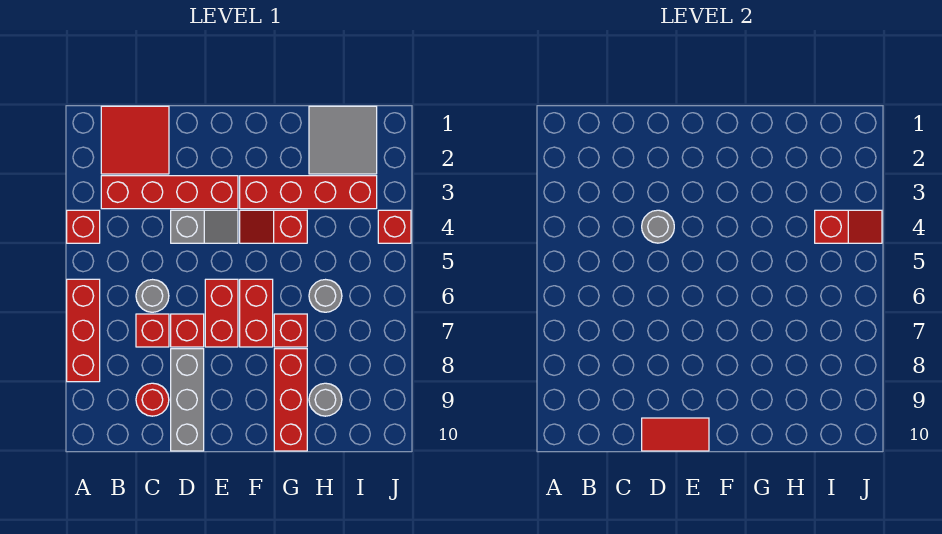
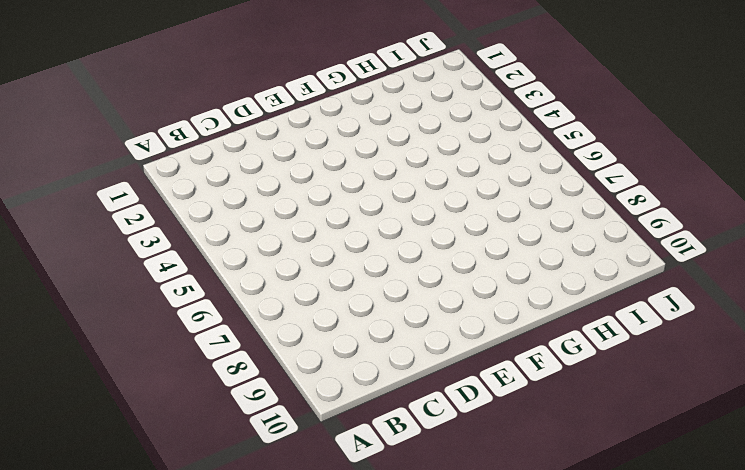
none -> red brick A4 level 1
none -> red brick A6:A8 level 1
none -> red tile B1:C2 level 1

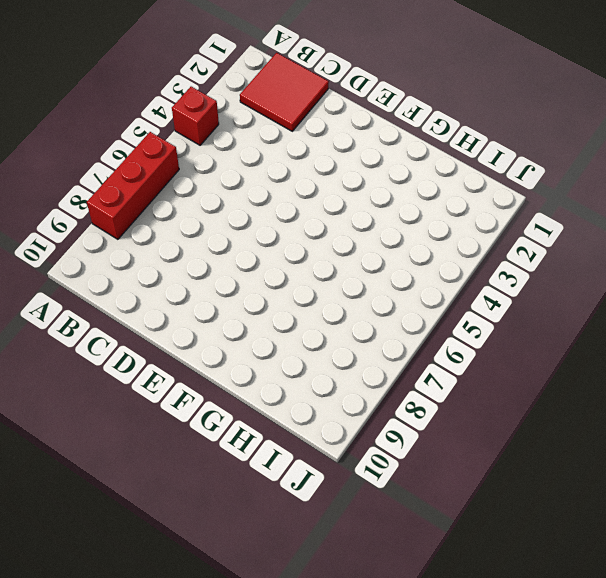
none -> red brick B3:E3 level 1
none -> grey round brick C6 level 1
none -> red brick C7 level 1

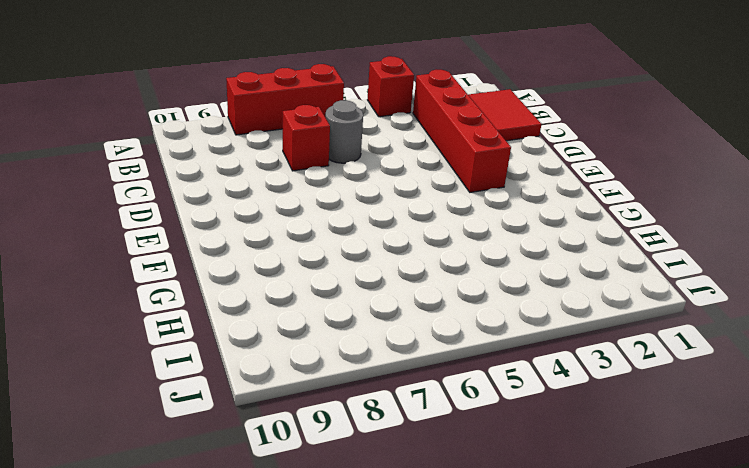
none -> red round brick C9 level 1
none -> grey slope D4:E4 level 1 top D
none -> red brick D7 level 1

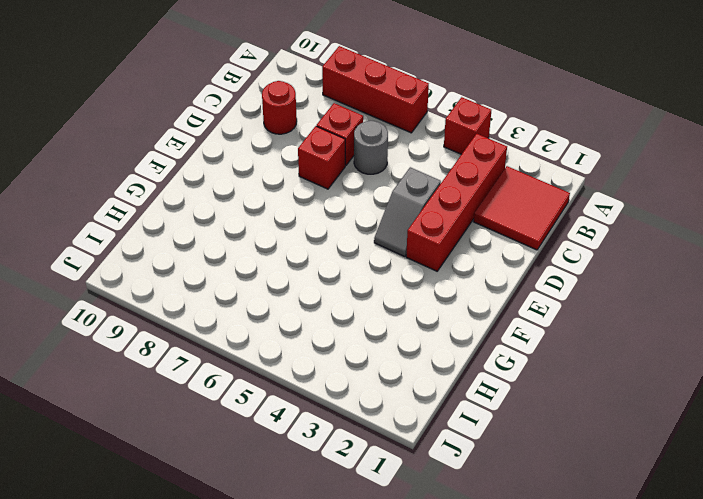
none -> grey brick D8:D10 level 1
none -> red brick E6:E7 level 1
none -> red brick F3:I3 level 1

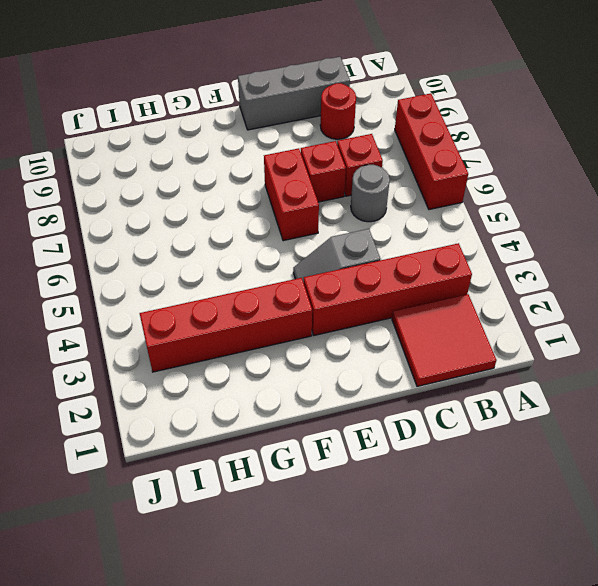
grey brick C10:E10 level 1 -> grey brick D8:D10 level 1
none -> red brick A4 level 1
none -> red slope F4:G4 level 1 top G
none -> red brick F6:F7 level 1

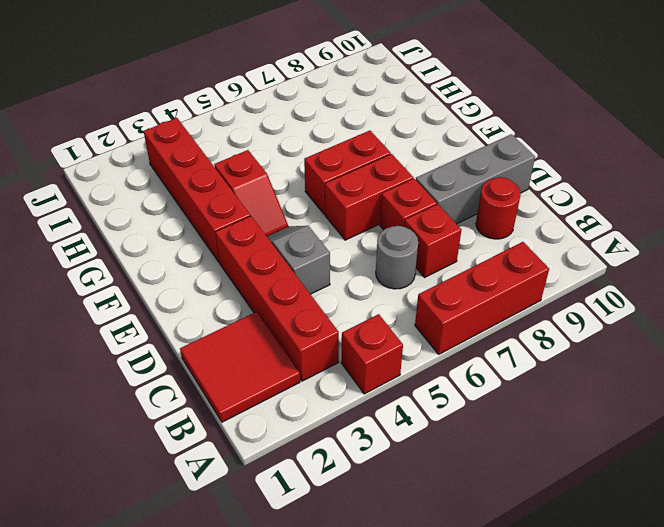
none -> red brick G7 level 1
none -> red brick G8:G10 level 1
none -> grey tile H1:I2 level 1

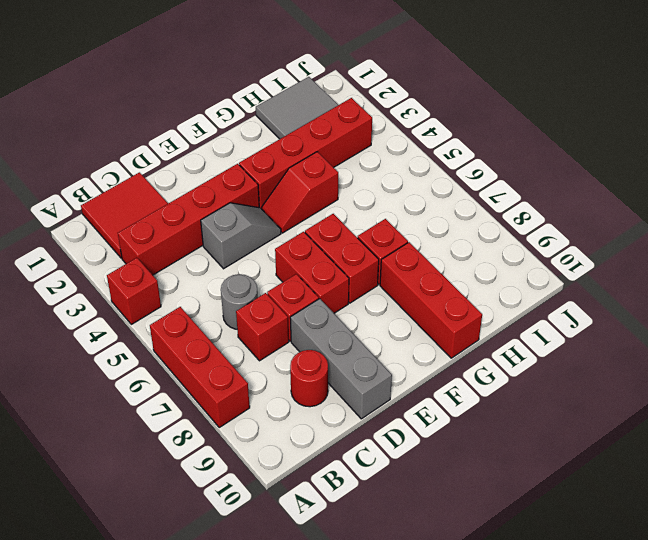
none -> grey round brick H6 level 1
none -> grey round brick H9 level 1
none -> red brick J4 level 1

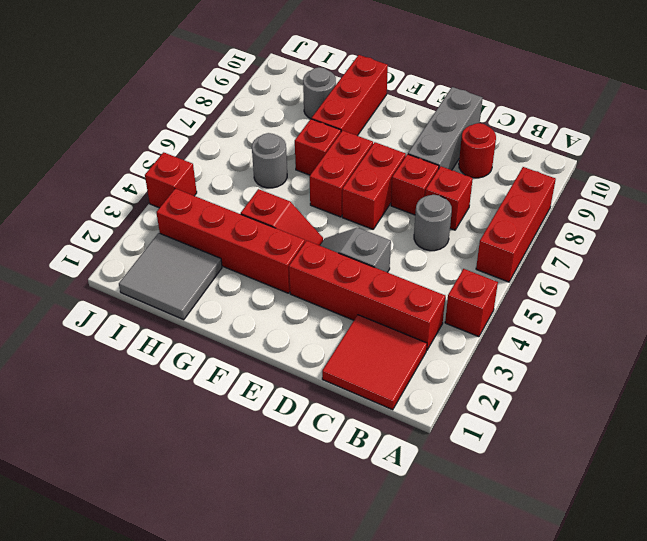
none -> grey round brick D4 level 2
none -> red tile D10:E10 level 2
none -> red slope I4:J4 level 2 top I

